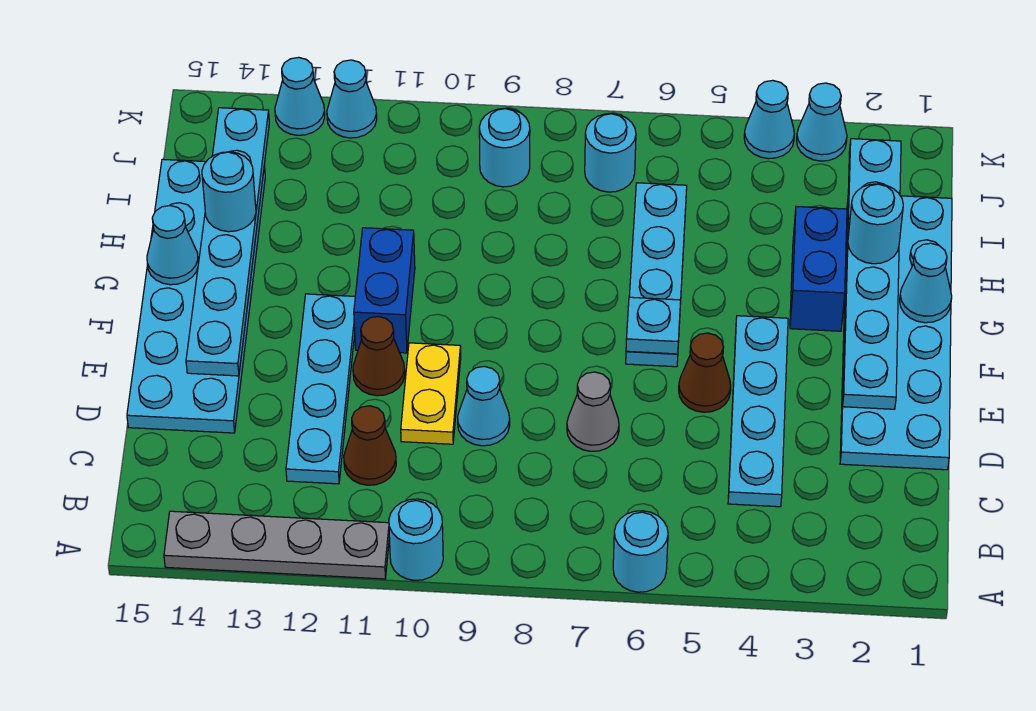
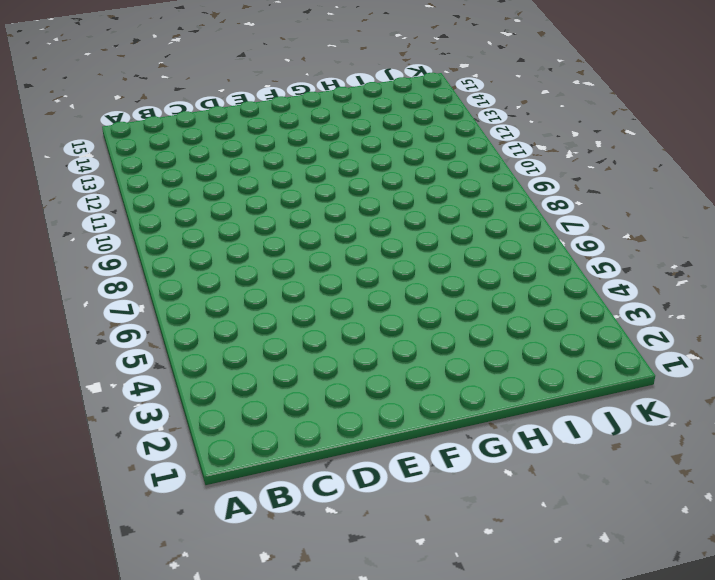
none -> cyan round brick A6 level 1
none -> cyan round brick A10 level 1
none -> grey plate A11:A14 level 1

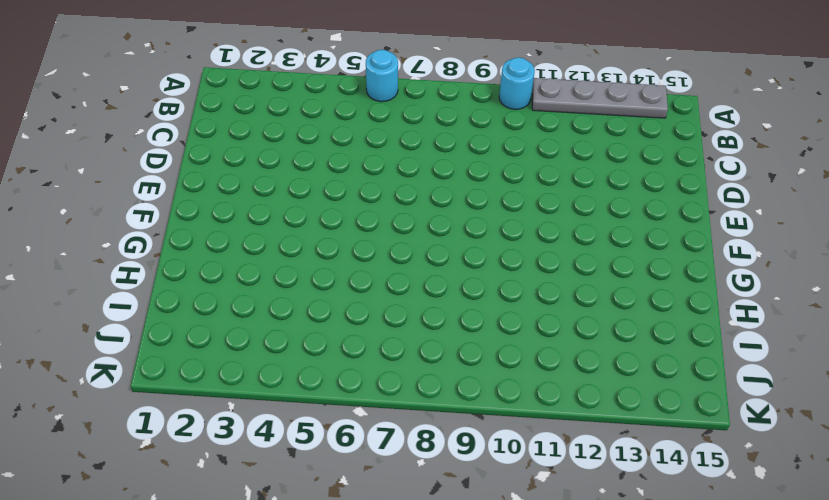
none -> cyan plate C4:F4 level 1
none -> brown cone C11 level 1
none -> cyan plate C12:F12 level 1

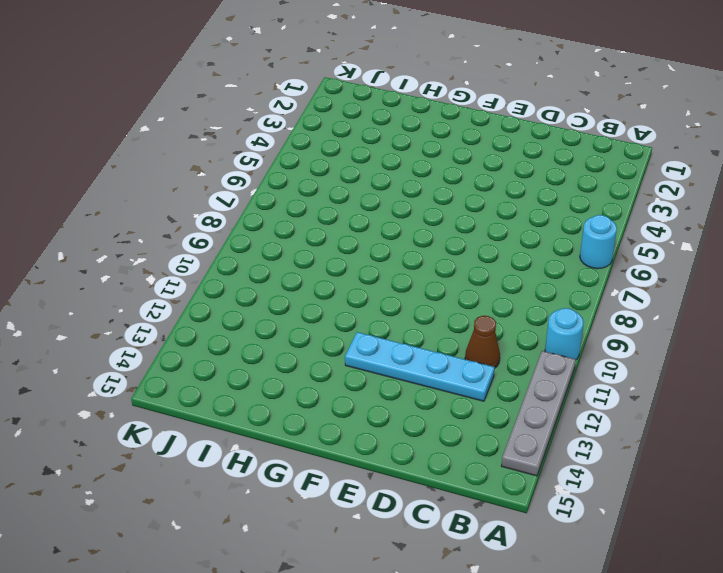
none -> cyan plate C4:F4 level 1
none -> cyan plate D1:I2 level 1
none -> grey cone D7 level 1

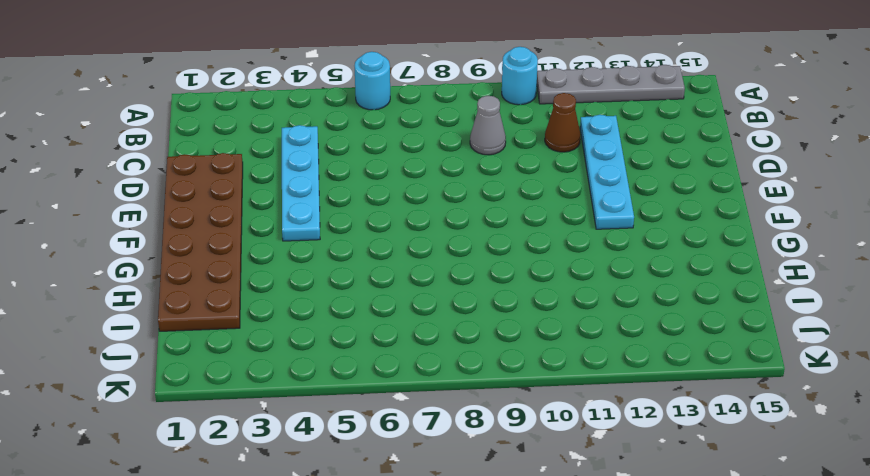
grey cone C9 level 1 -> grey cone D7 level 1
brown plate D1:I2 level 1 -> cyan plate D1:I2 level 1
none -> cyan cone D9 level 1
none -> yellow plate D10:E10 level 1
none -> cyan plate D14:I15 level 1

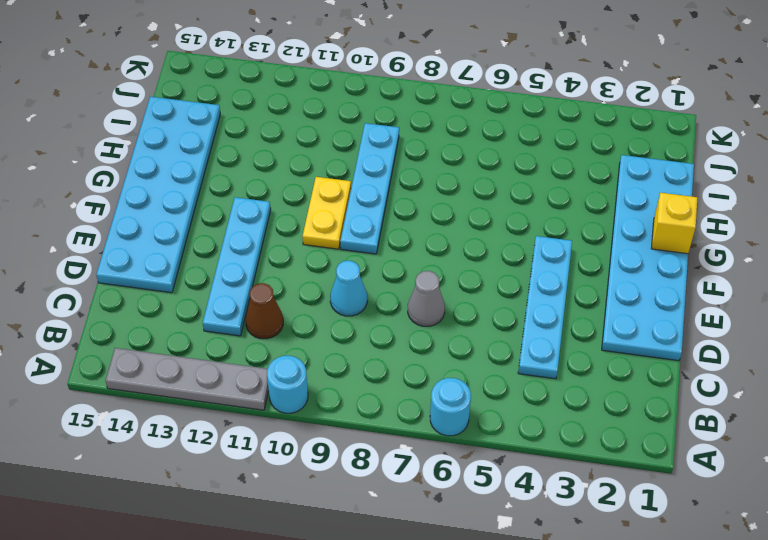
cyan plate F9:I9 level 1 -> cyan plate F6:I6 level 1
yellow plate F10:G10 level 1 -> yellow plate D10:E10 level 1
yellow brick G1 level 2 -> cyan cone G1 level 2
none -> brown cone E5 level 1
none -> brown cone E11 level 1
none -> blue brick F11:G11 level 1

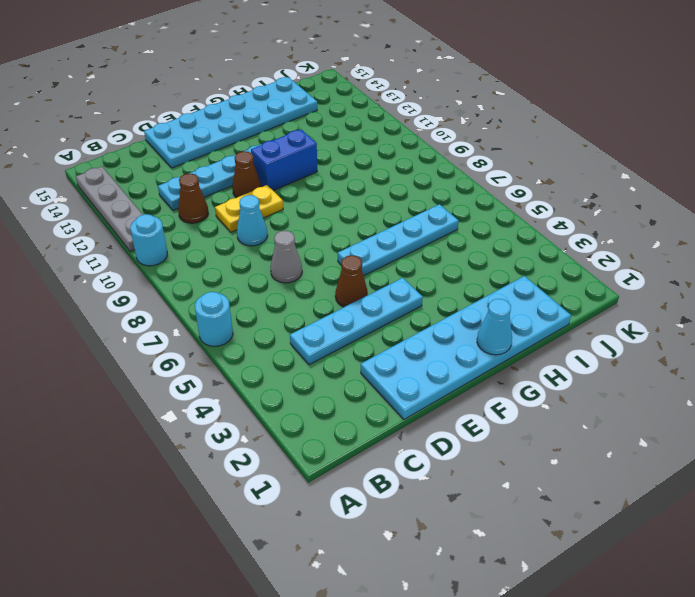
none -> blue brick G3:H3 level 1
none -> cyan round brick J7 level 1
none -> cyan round brick J9 level 1

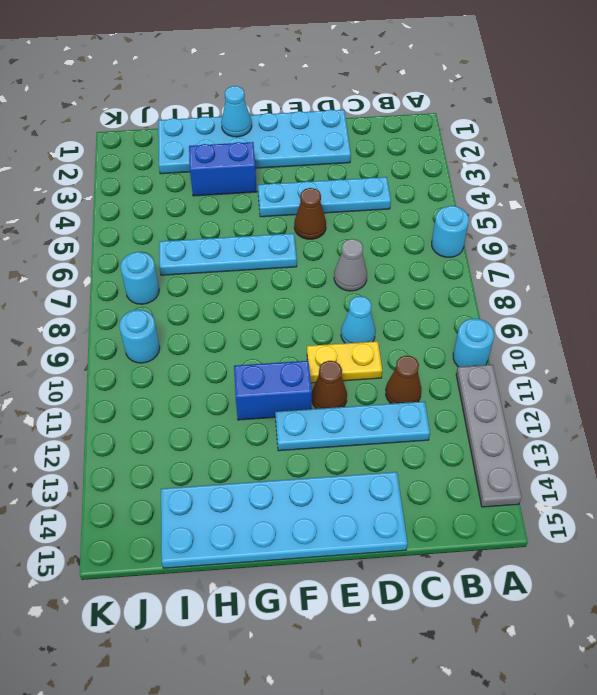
none -> cyan cone K3 level 1
none -> cyan cone K4 level 1
none -> cyan cone K12 level 1

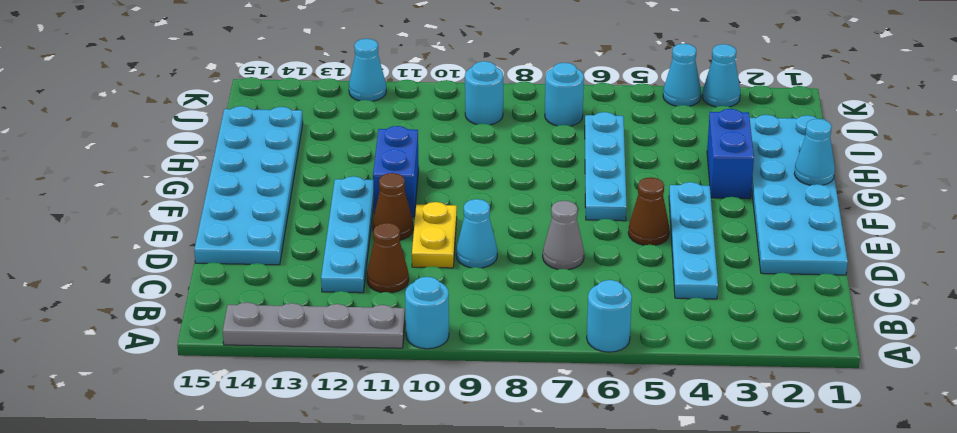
none -> cyan cone K13 level 1
none -> cyan plate E2:J2 level 2
none -> cyan plate E14:J14 level 2

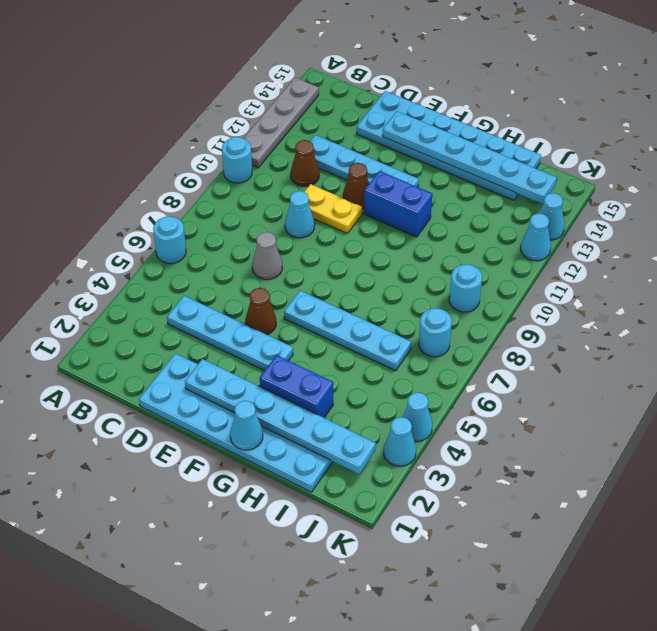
none -> cyan plate F6 level 2
none -> cyan cone G15 level 2
none -> cyan round brick H2 level 3

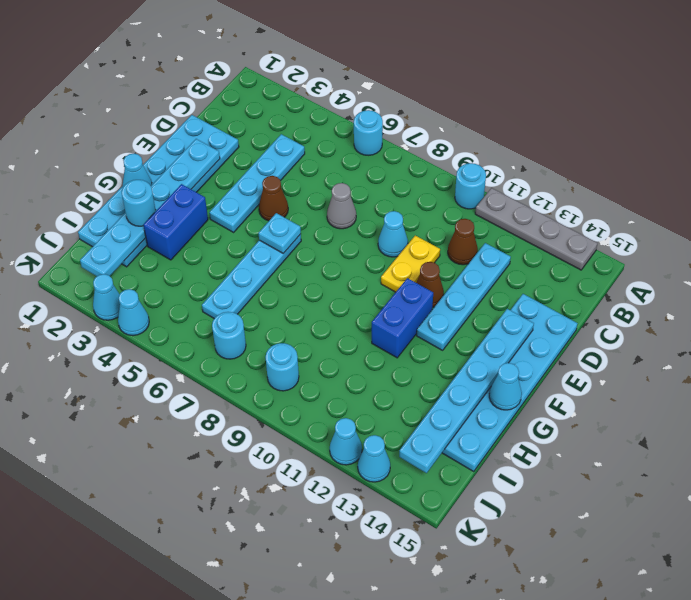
none -> cyan round brick H14 level 3

